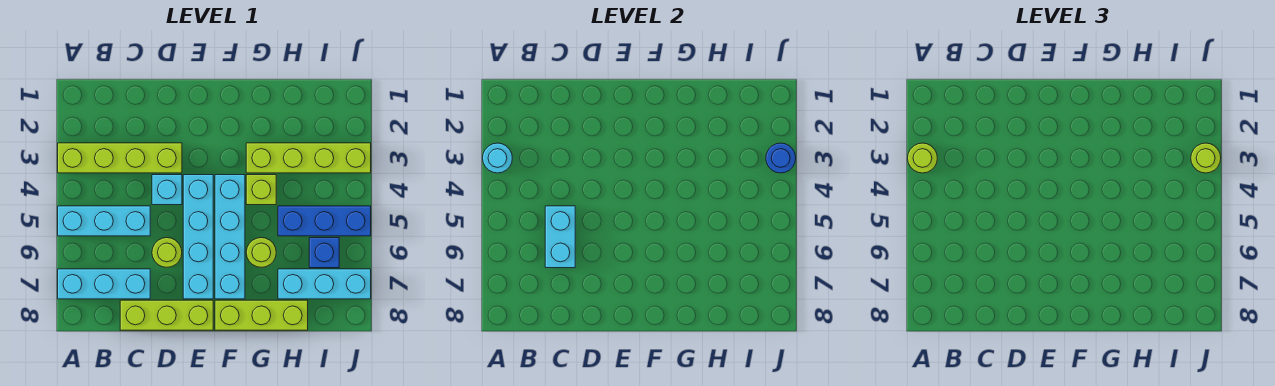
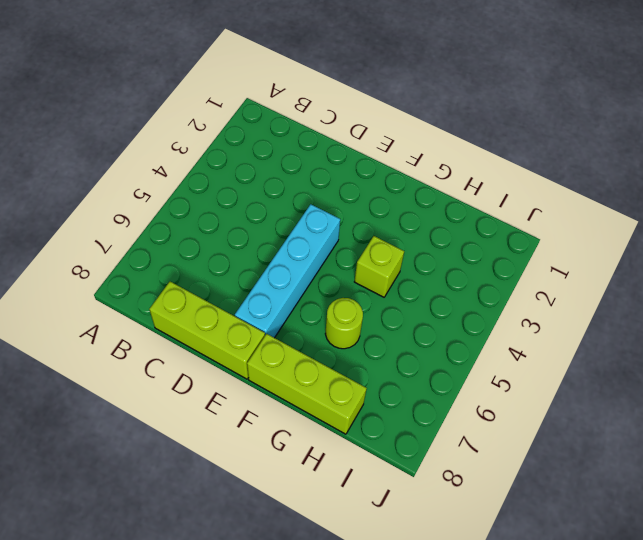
none -> lime brick A3:D3 level 1
none -> cyan brick A5:C5 level 1
none -> cyan brick A7:C7 level 1

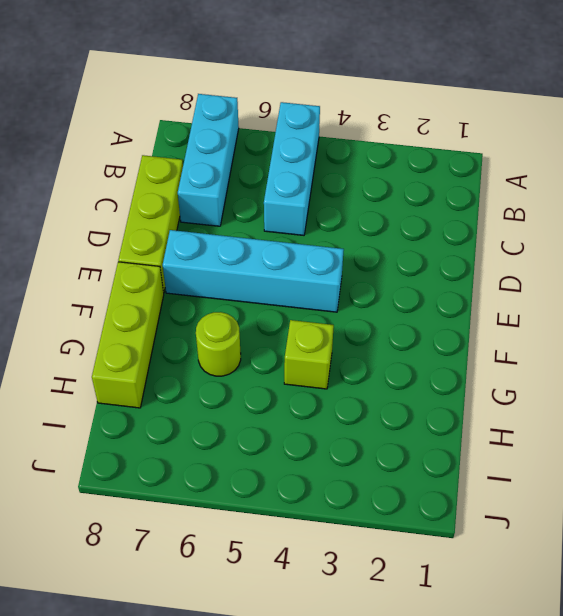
none -> lime brick A3:D3 level 1
none -> cyan brick D4 level 1
none -> lime round brick D6 level 1

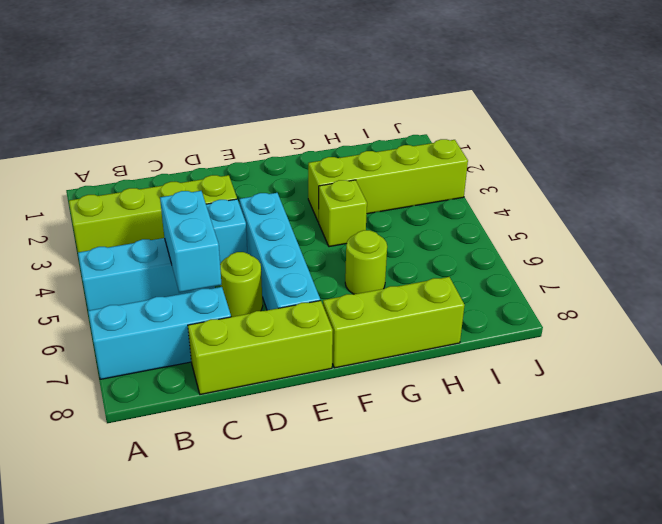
none -> cyan brick F4:F7 level 1
none -> blue brick H5:J5 level 1
none -> cyan brick H7:J7 level 1

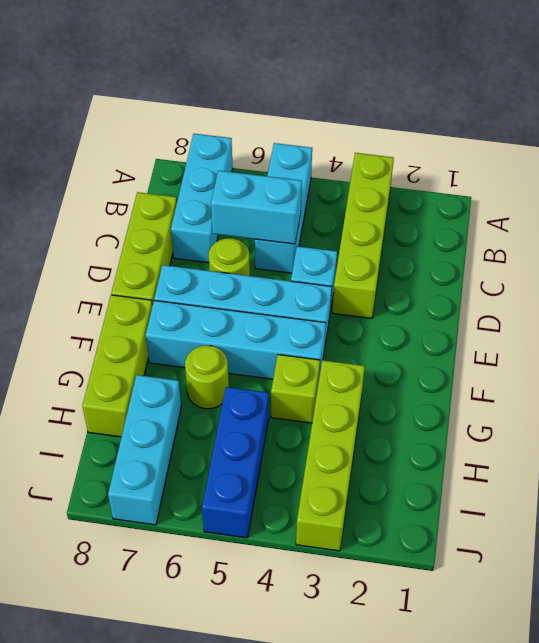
none -> blue brick I6 level 1
none -> cyan round brick A3 level 2
none -> blue round brick J3 level 2

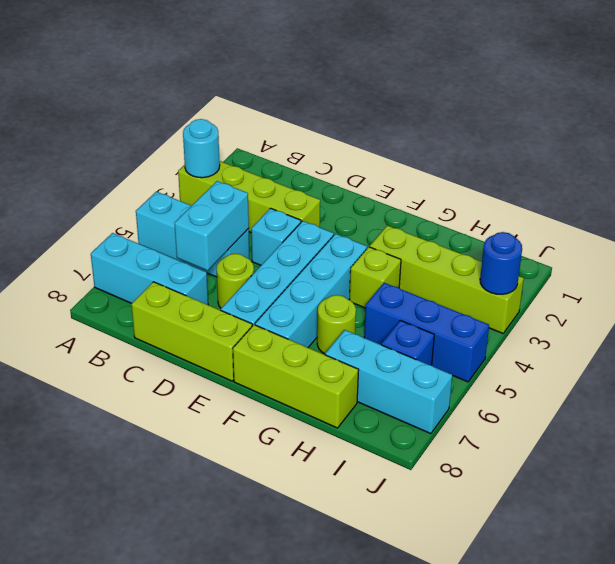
none -> lime round brick A3 level 3
none -> lime round brick J3 level 3

